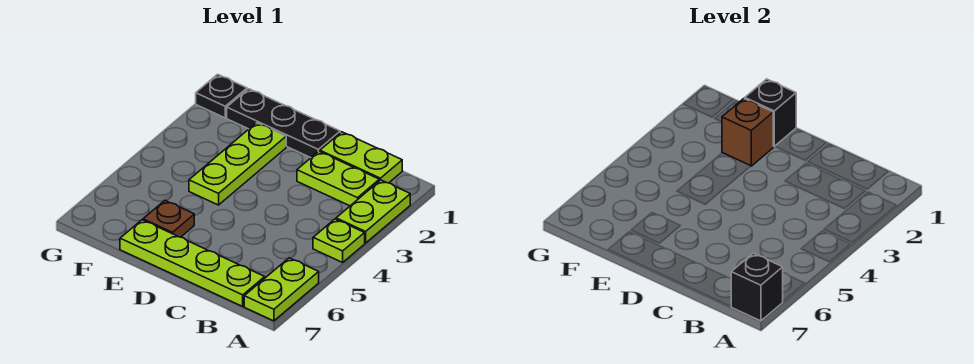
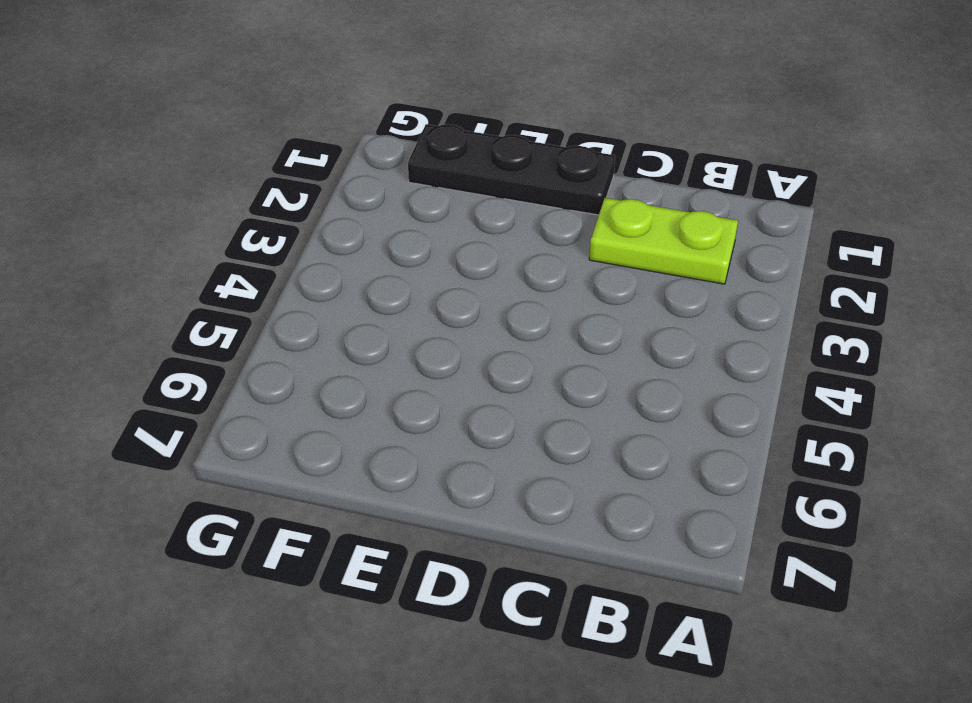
none -> lime plate A2:A3 level 1
none -> lime plate A4 level 1
none -> lime plate A6:A7 level 1

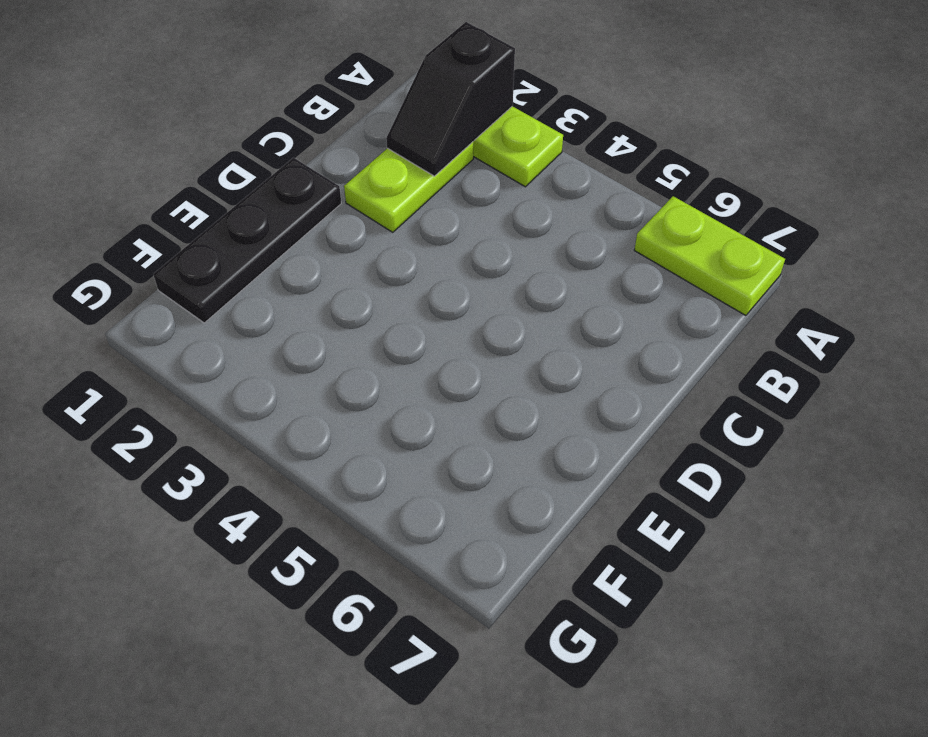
black slope A2:B2 level 2 top A -> none
none -> lime plate A4 level 1
none -> lime plate B1:C1 level 1
none -> lime plate B7:E7 level 1

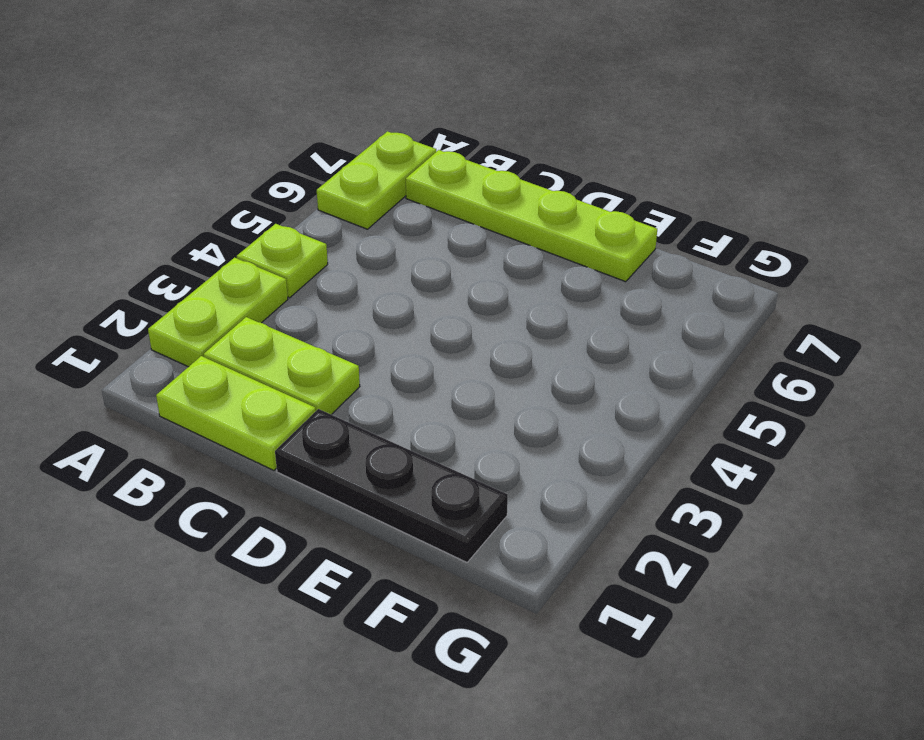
none -> lime plate E2:E4 level 1
none -> brown plate E6 level 1
none -> black plate G1 level 1

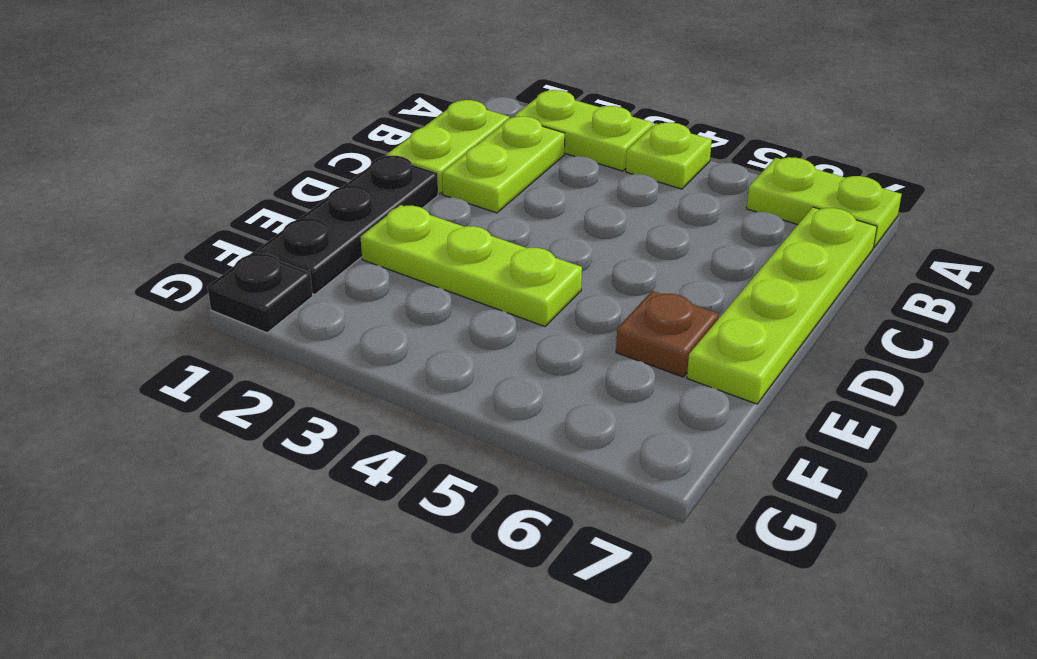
none -> black brick A7 level 2
none -> black brick E1 level 2
none -> brown brick E2 level 2

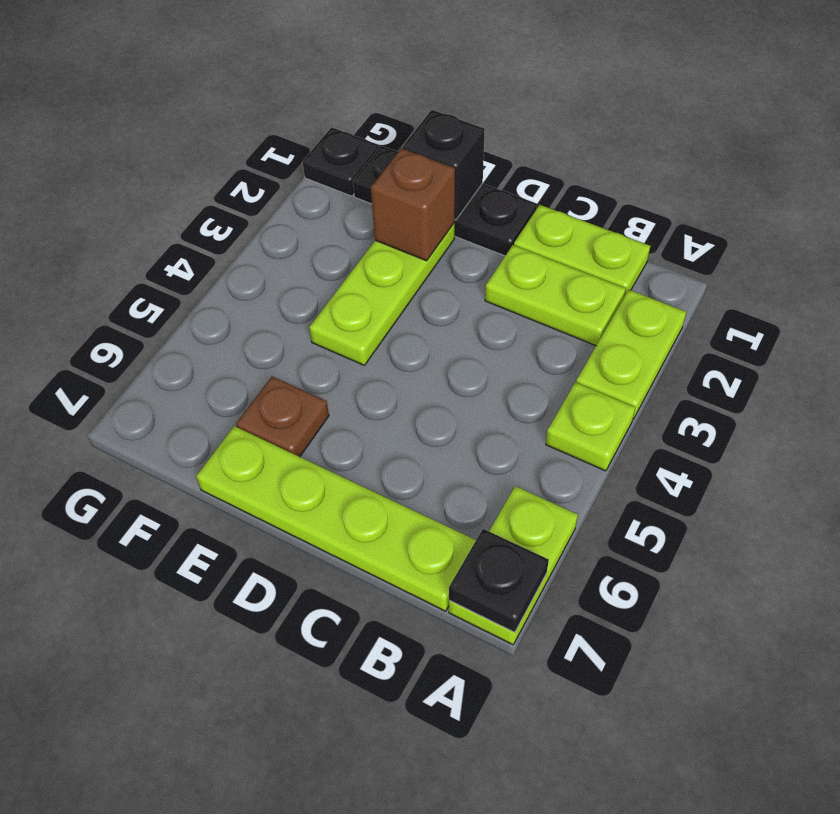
black plate A7 level 2 -> black brick A7 level 2

